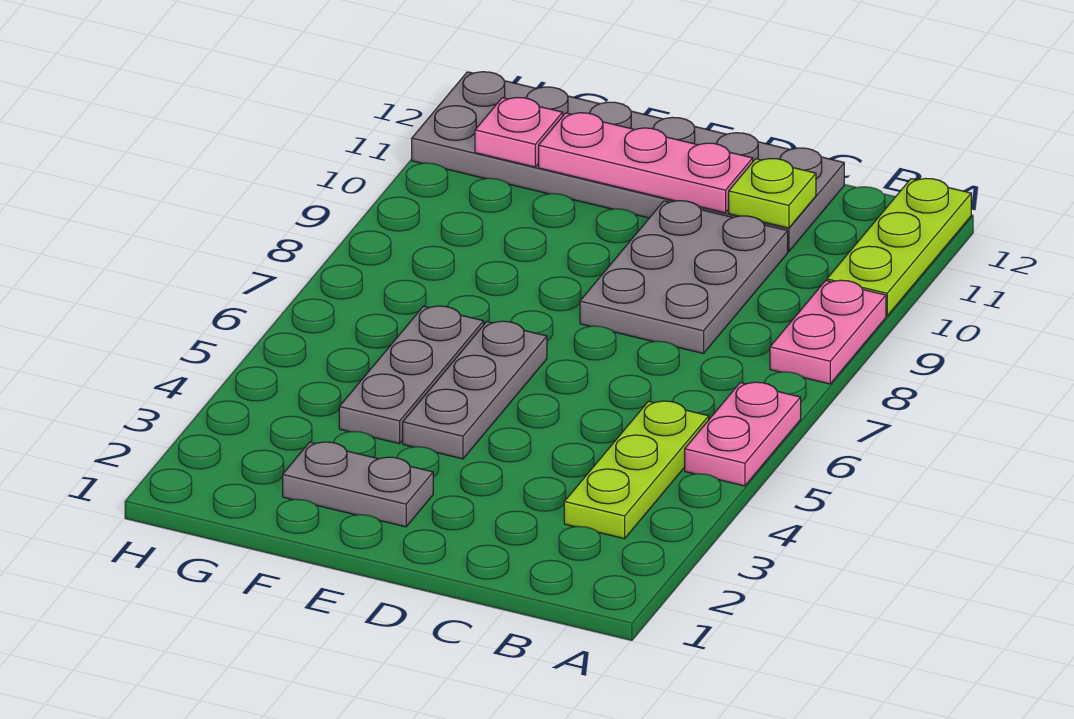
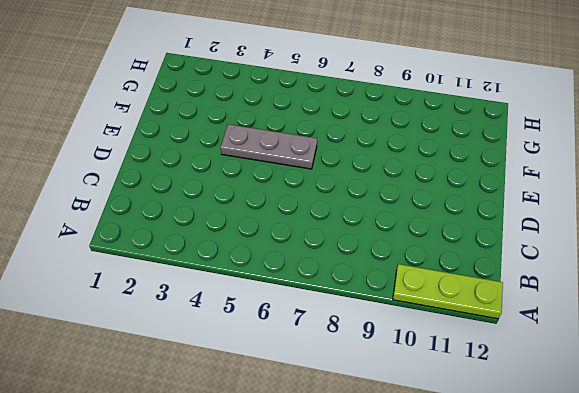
none -> pink plate A5:A6 level 1
none -> pink plate A8:A9 level 1
none -> lime plate B3:B5 level 1

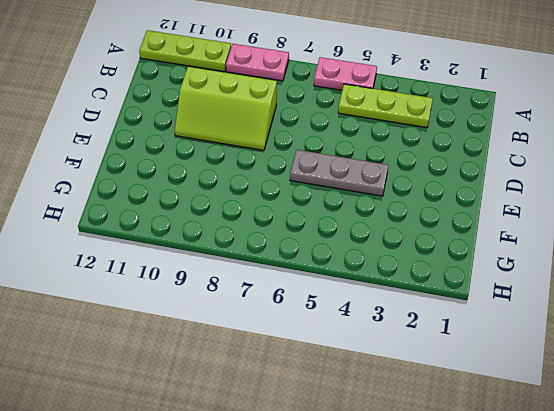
lime slope C8:D10 level 1 top C -> grey plate C8:D10 level 1
none -> grey plate C11:H12 level 1
none -> grey plate E2:F2 level 1
none -> grey plate F4:F6 level 1

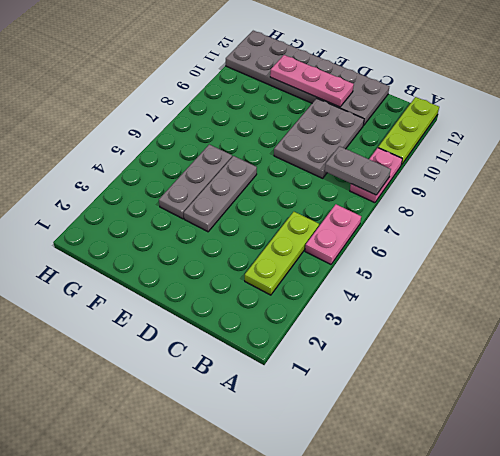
grey plate A8:B8 level 2 -> grey plate E2:F2 level 1
none -> lime plate C11 level 2
none -> pink plate G11 level 2

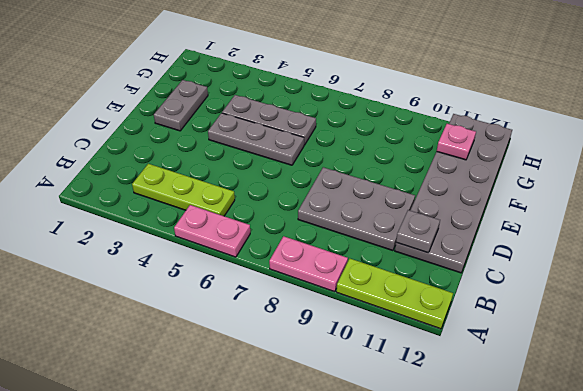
grey plate C11 level 2 -> lime plate C11 level 2
none -> pink plate D11:F11 level 2

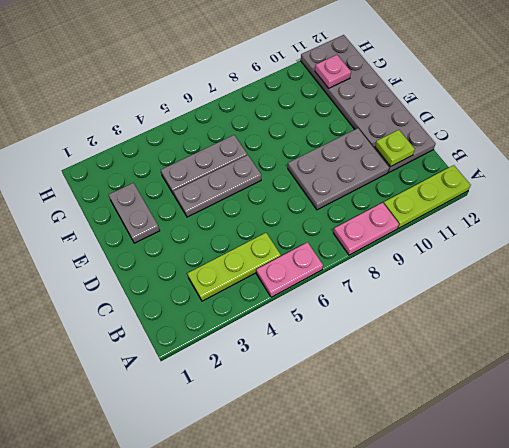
none -> pink plate D11:F11 level 2

